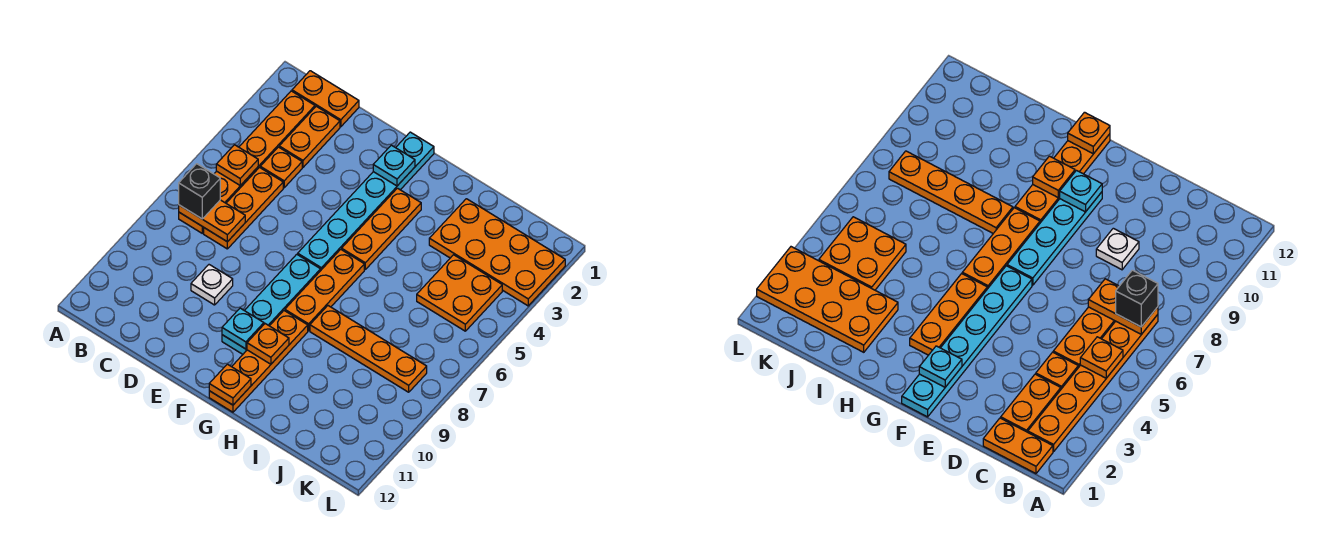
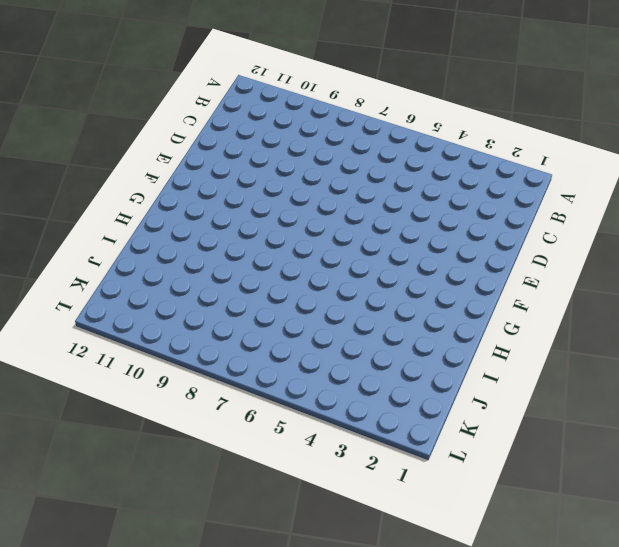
none -> orange plate B1:C1 level 1
none -> orange plate B2:B7 level 1
none -> orange plate C2:C3 level 1

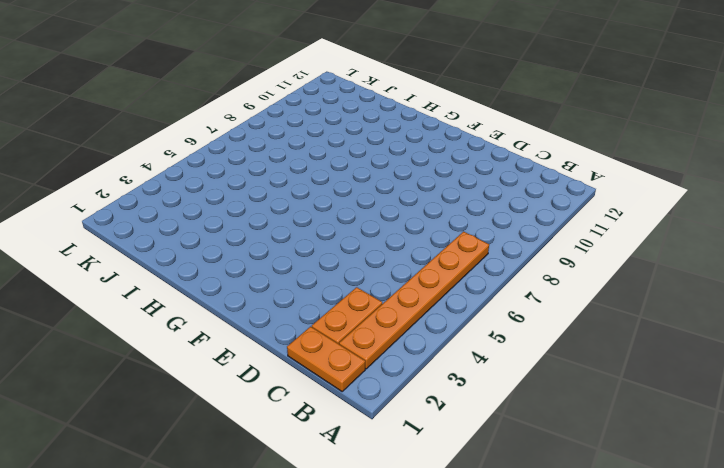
none -> orange plate C4 level 1
none -> orange plate C5:C7 level 1
none -> white plate D9 level 1

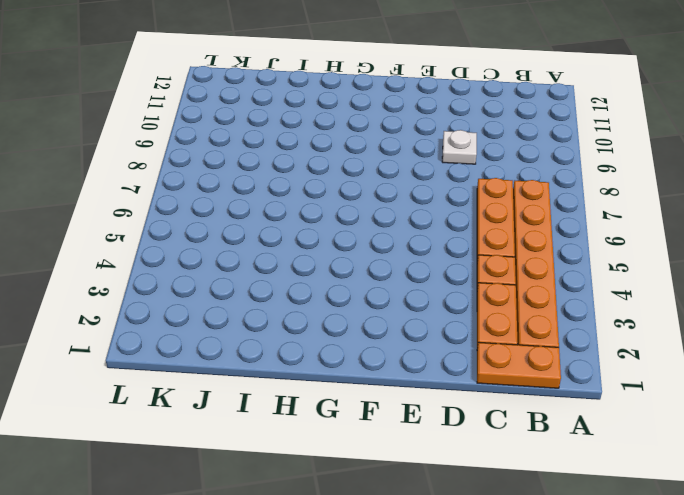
none -> cyan plate F1:F6 level 1
none -> cyan plate F7:F10 level 1
none -> orange plate G3:G5 level 1

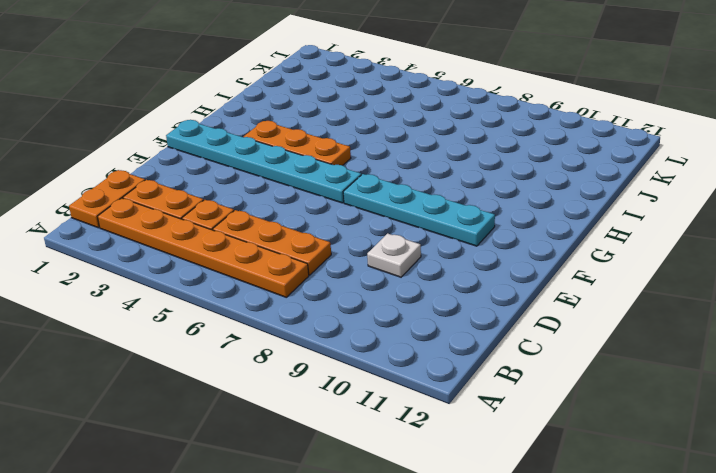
none -> orange plate G6:G8 level 1
none -> orange plate G9:G12 level 1
none -> orange plate H8:K8 level 1

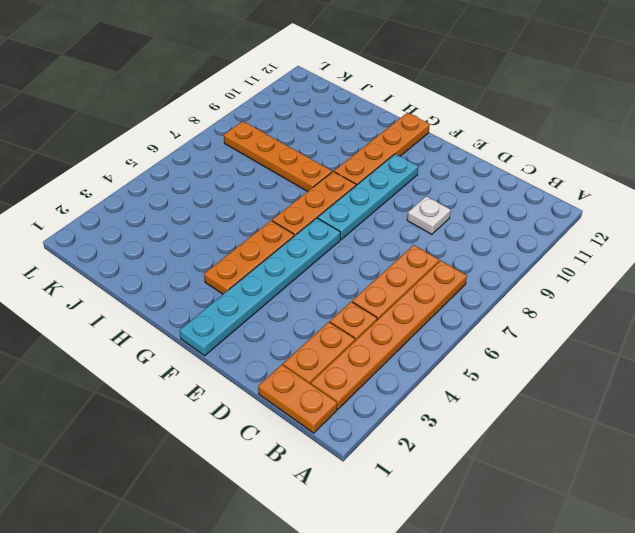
none -> orange plate I2:L3 level 1
none -> orange plate J4:K5 level 1
none -> orange plate B5 level 2

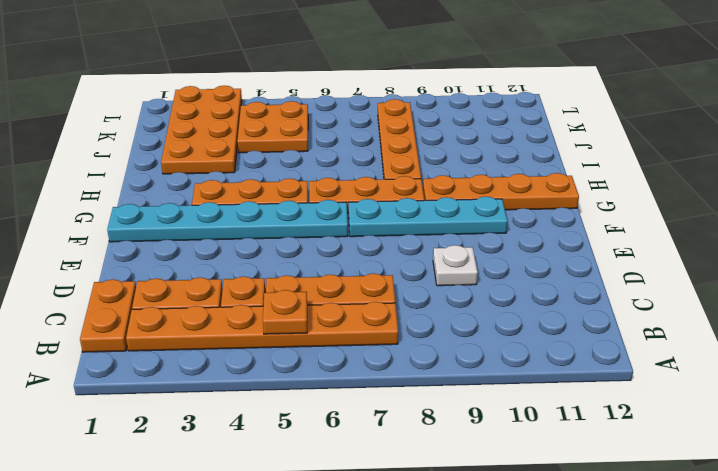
none -> orange plate B7:C7 level 2
none -> cyan plate F2 level 2
none -> cyan plate F10 level 2

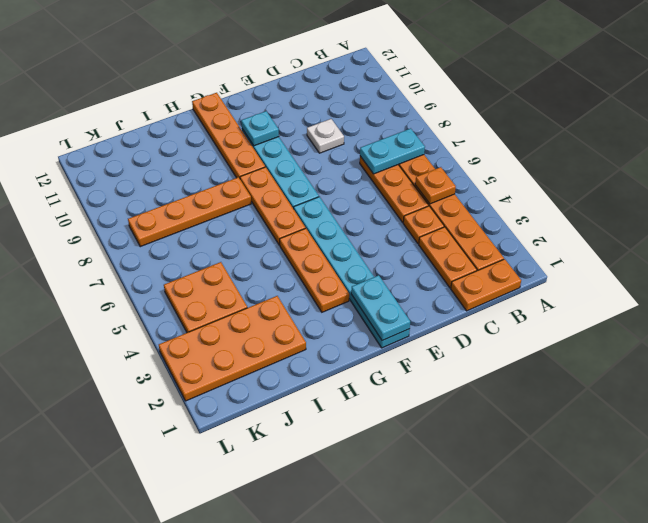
cyan plate B7:C7 level 2 -> orange plate B7:C7 level 2
cyan plate F1:F2 level 2 -> cyan plate F2 level 2
none -> orange plate G10 level 2
none -> orange plate G12 level 2
none -> black brick B7 level 3

